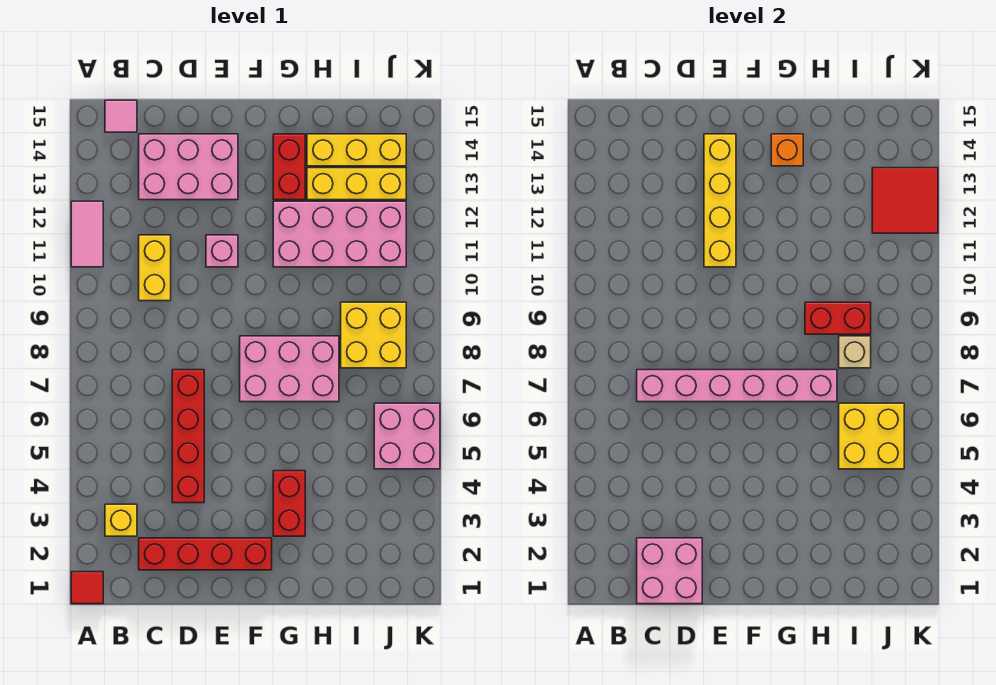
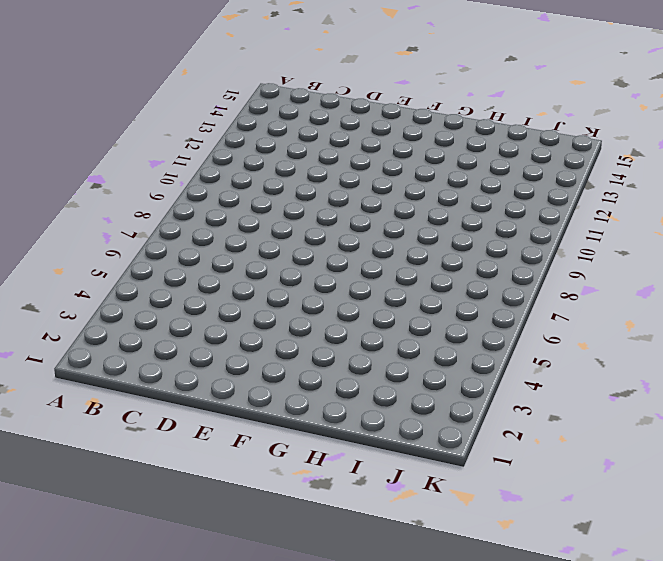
none -> red tile A1 level 1
none -> pink tile A11:A12 level 1
none -> yellow brick B3 level 1

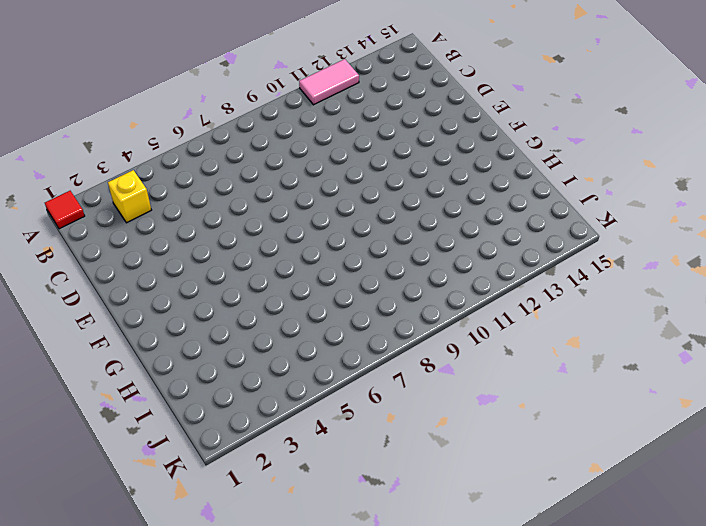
none -> pink tile B15 level 1
none -> red brick C2:F2 level 1
none -> yellow brick C10:C11 level 1

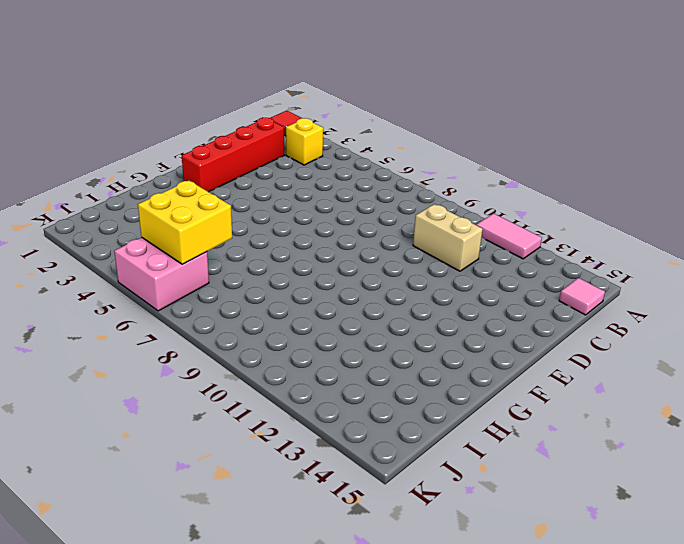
tan brick C10:C11 level 1 -> yellow brick C10:C11 level 1
none -> pink brick C13:E14 level 1
none -> red brick D4:D7 level 1
none -> pink brick E11 level 1

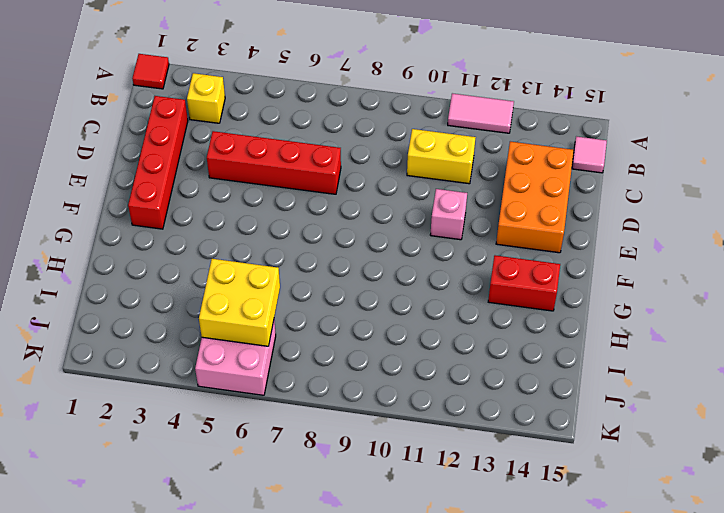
orange brick C13:E14 level 1 -> pink brick C13:E14 level 1
none -> pink brick F7:H8 level 1
none -> red brick G3:G4 level 1
none -> pink brick G11:J12 level 1

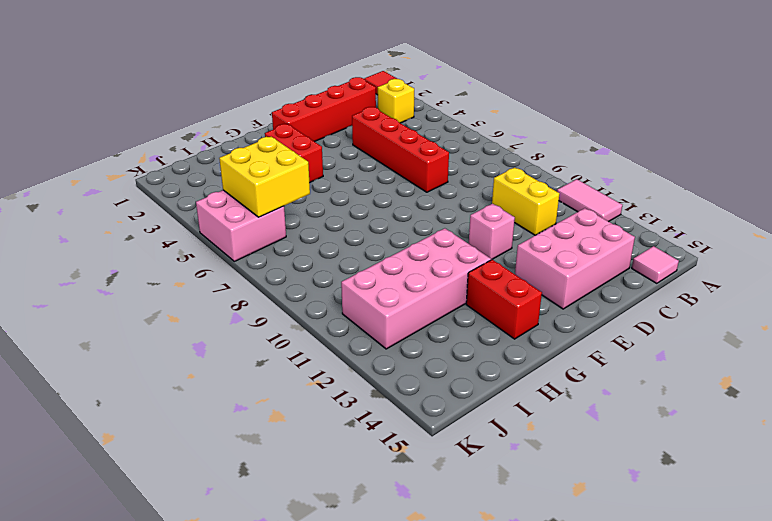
none -> pink brick F7:H8 level 1
none -> yellow brick H13:J13 level 1
none -> yellow brick H14:J14 level 1

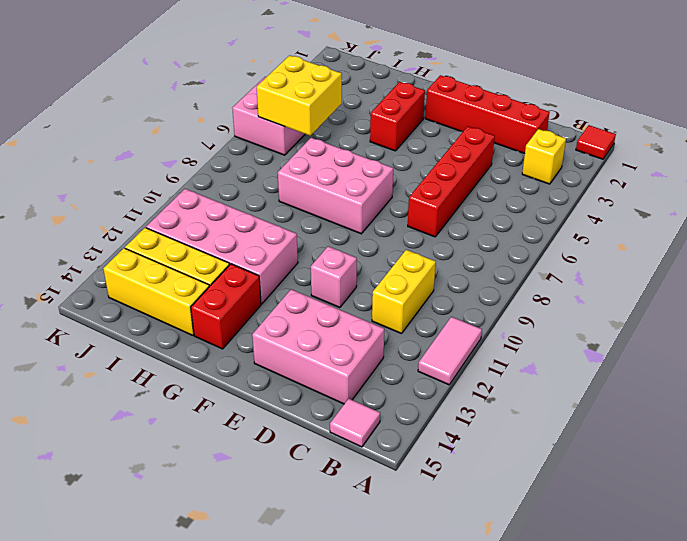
none -> yellow brick I8:J9 level 1
none -> pink brick C1:D2 level 2
none -> pink brick C7:H7 level 2

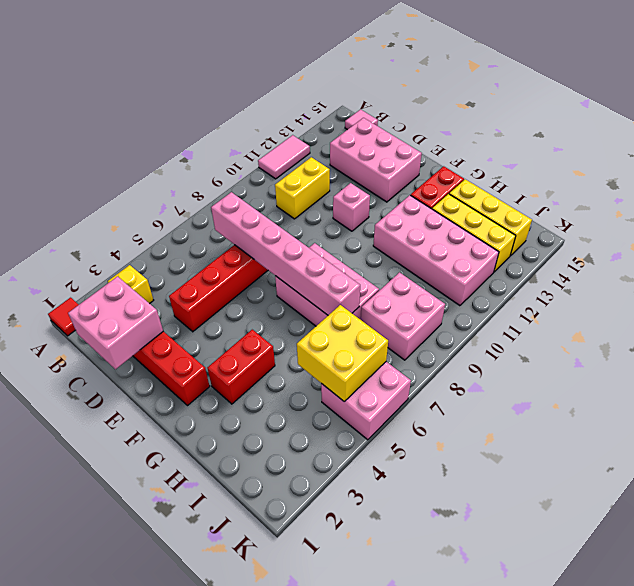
pink brick I8:J9 level 1 -> yellow brick I8:J9 level 1
none -> yellow brick E11:E14 level 2
none -> orange brick G14 level 2
none -> red brick H9:I9 level 2

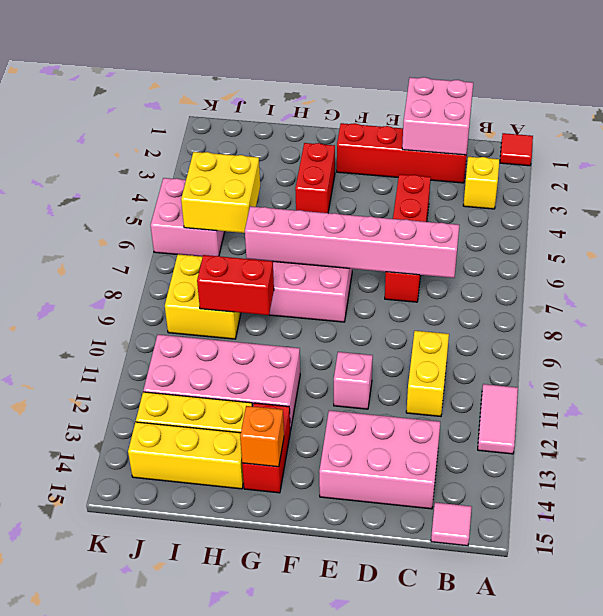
none -> yellow brick E11:E14 level 2
none -> tan brick I8 level 2
none -> red tile J12:K13 level 2

